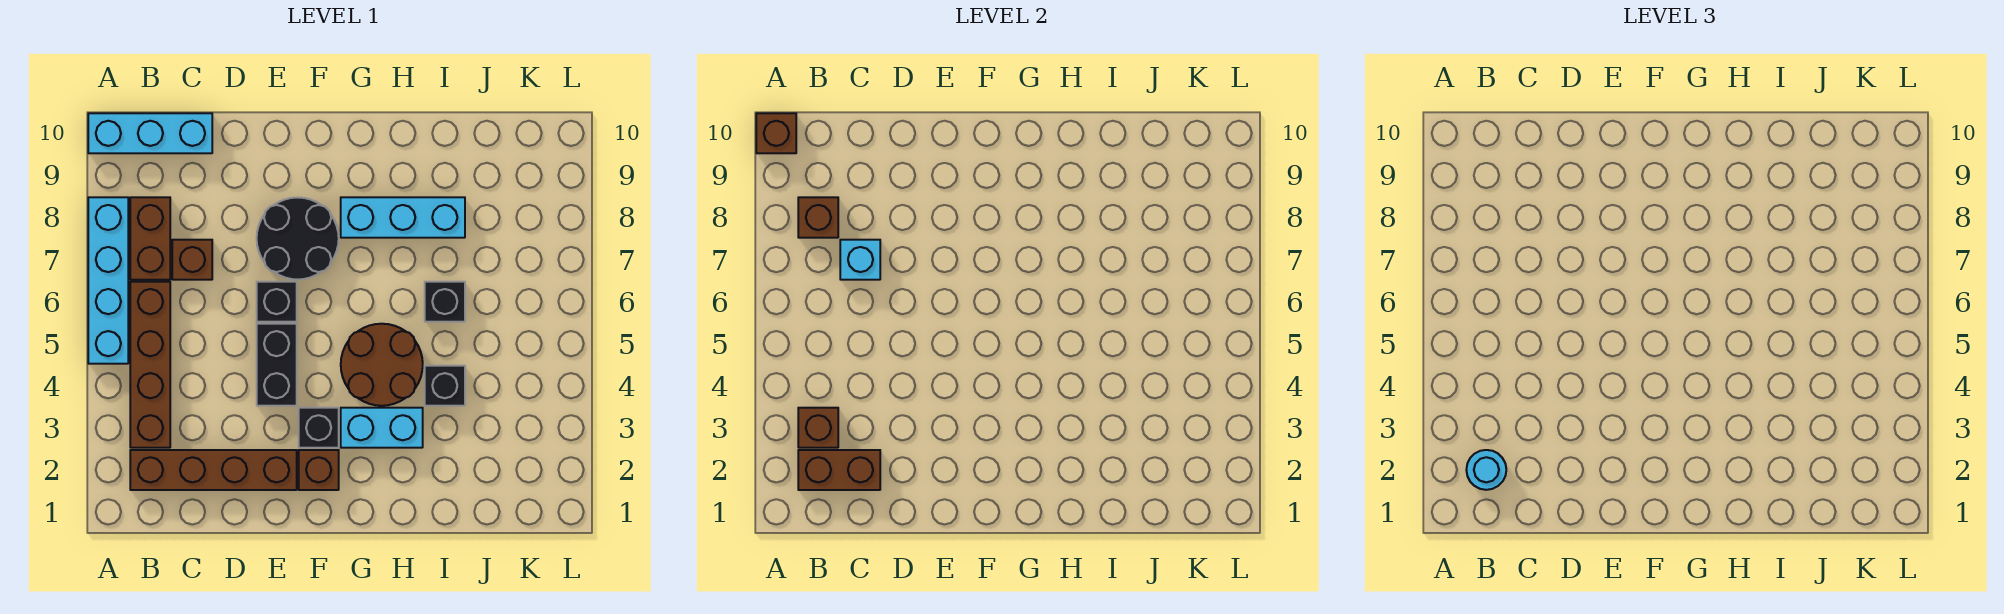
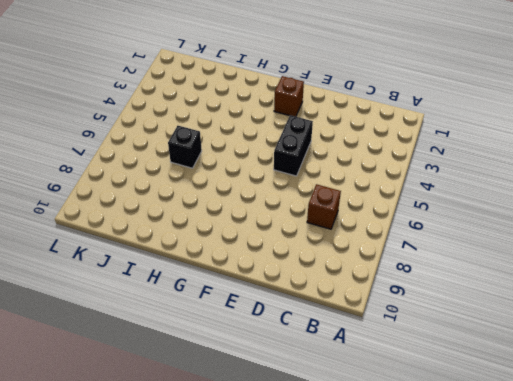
none -> cyan brick A5:A8 level 1
none -> cyan brick A10:C10 level 1
none -> brown brick B2:E2 level 1

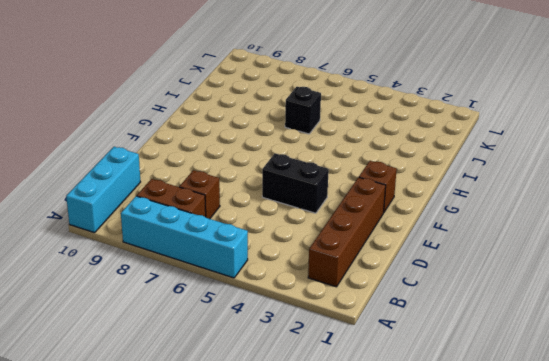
none -> brown brick B3:B6 level 1
none -> black brick E6 level 1
none -> black round brick E7:F8 level 1

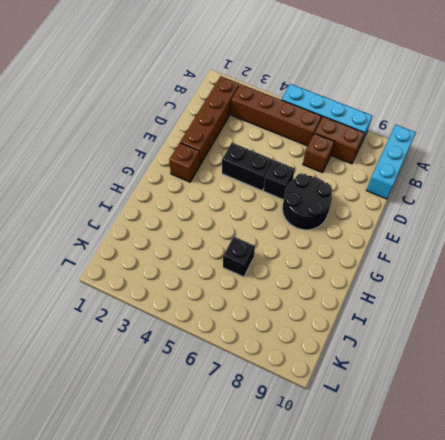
none -> black brick F3 level 1
none -> cyan brick G3:H3 level 1
none -> brown round brick G4:H5 level 1

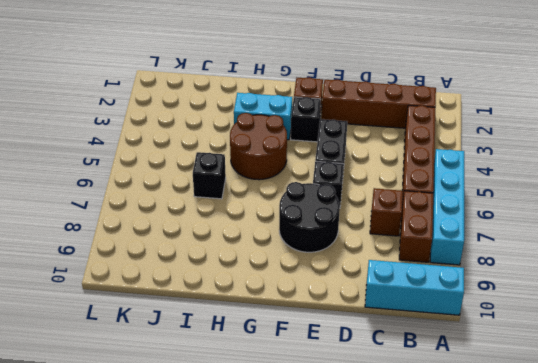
none -> cyan brick G8:I8 level 1
none -> black brick I4 level 1
none -> brown brick A10 level 2

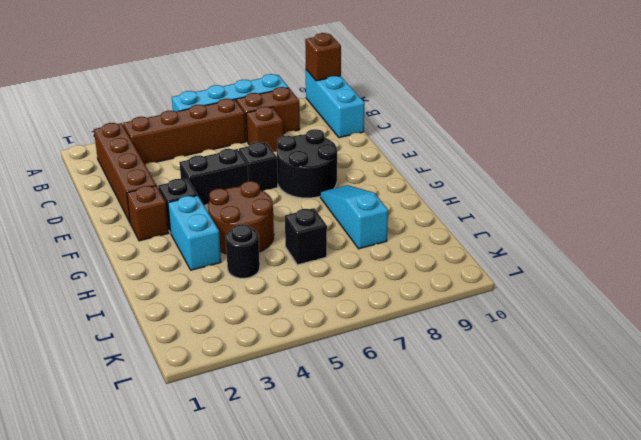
cyan slope G8:I8 level 1 top I -> cyan brick G8:I8 level 1
black round brick I4 level 1 -> black brick I4 level 1
none -> brown brick B2:C2 level 2
none -> brown brick B3 level 2
none -> brown brick B8 level 2

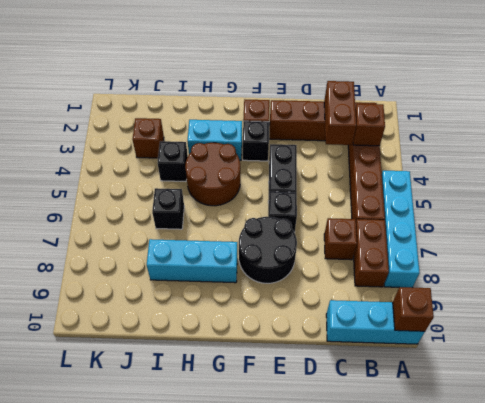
brown brick C2:C3 level 2 -> brown brick B2:C2 level 2
brown brick J3 level 1 -> brown brick B8 level 2
none -> cyan brick C7 level 2
none -> cyan round brick B2 level 3

